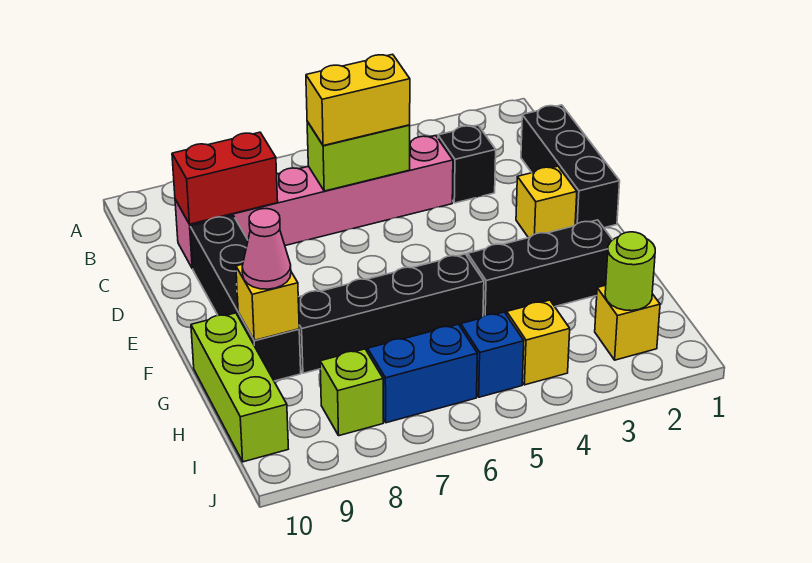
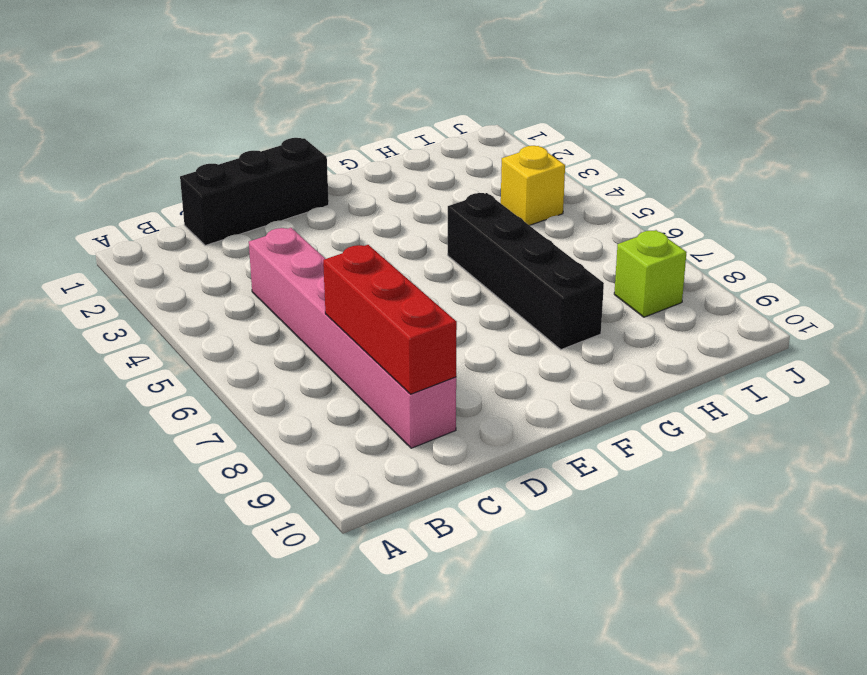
red brick C7:C9 level 2 -> red brick C8:C9 level 2
none -> black brick C3 level 1
none -> black brick D9:G9 level 1
none -> yellow brick E2 level 1

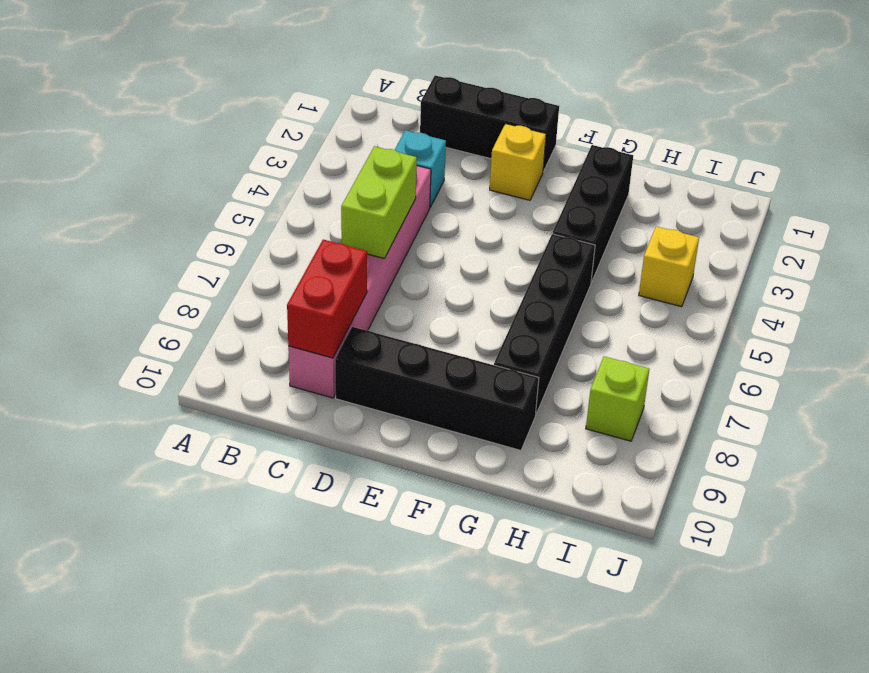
cyan brick C3 level 1 -> black brick C3 level 1
none -> lime brick G10:I10 level 1
none -> yellow brick I2 level 1
none -> blue brick I5 level 1

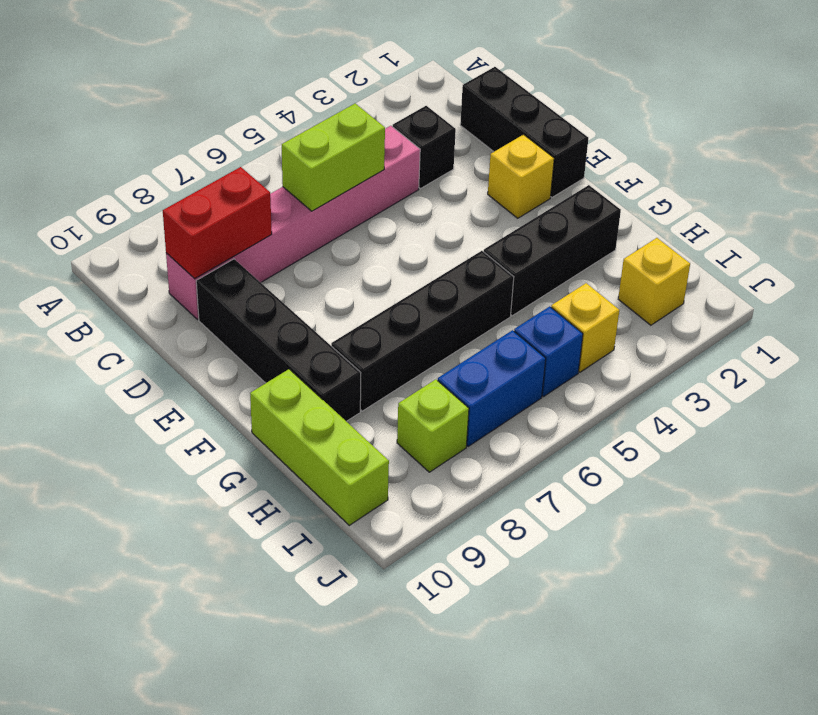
none -> yellow brick G9 level 2
none -> lime round brick I2 level 2
none -> yellow brick C5:C6 level 3

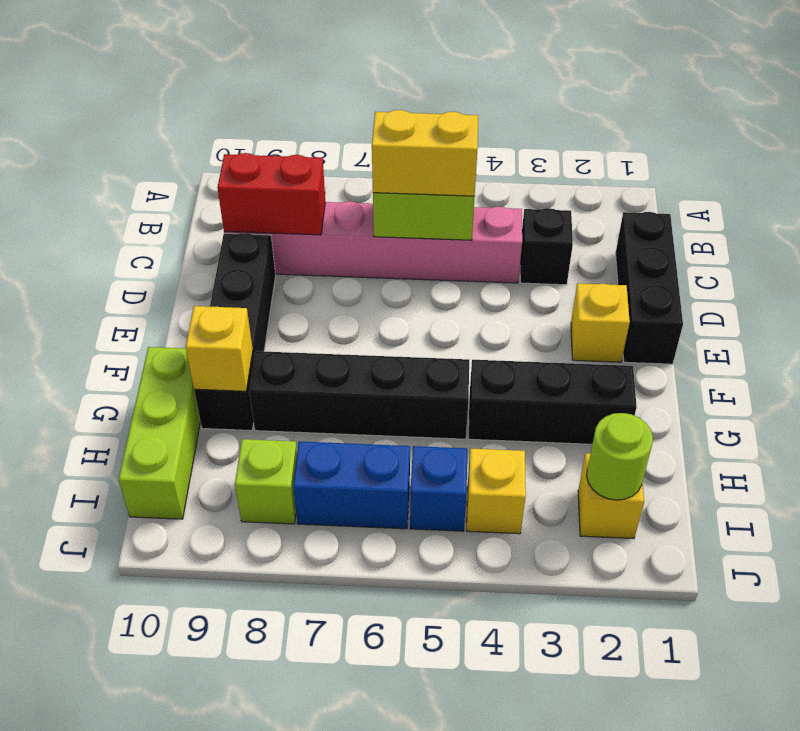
none -> pink cone G9 level 3

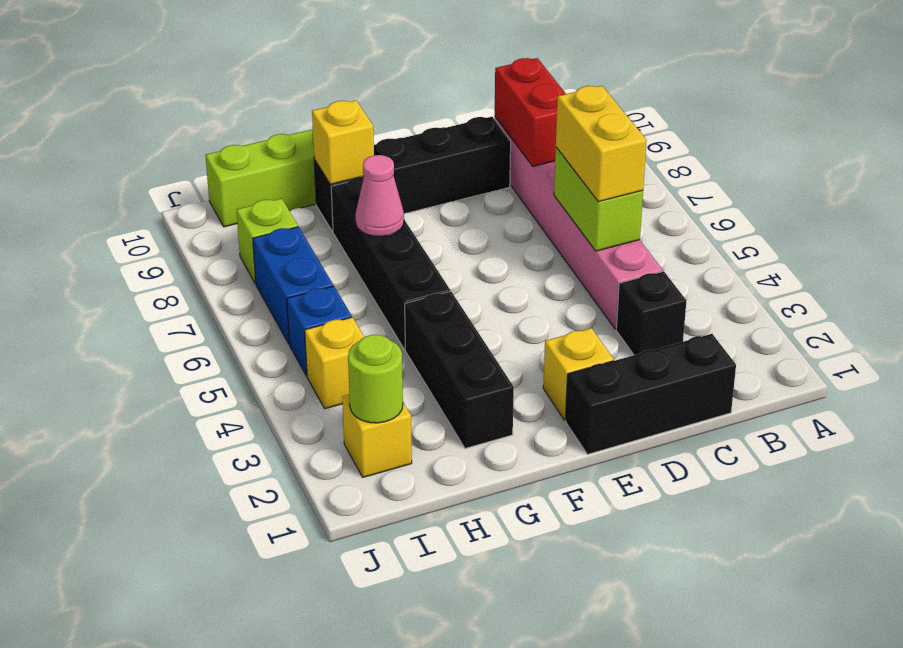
pink cone G7 level 2 -> pink cone G9 level 3

